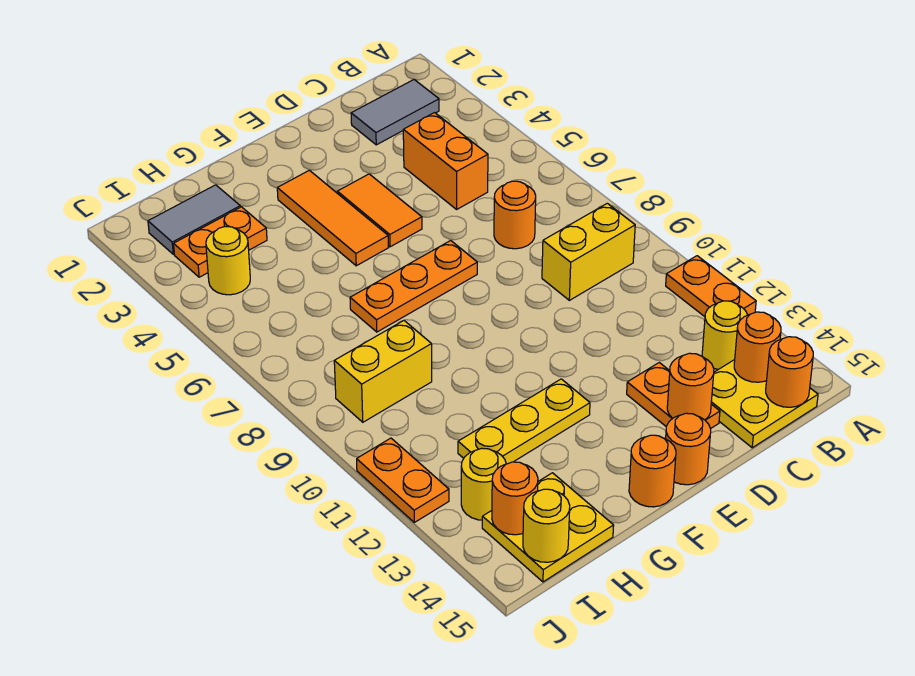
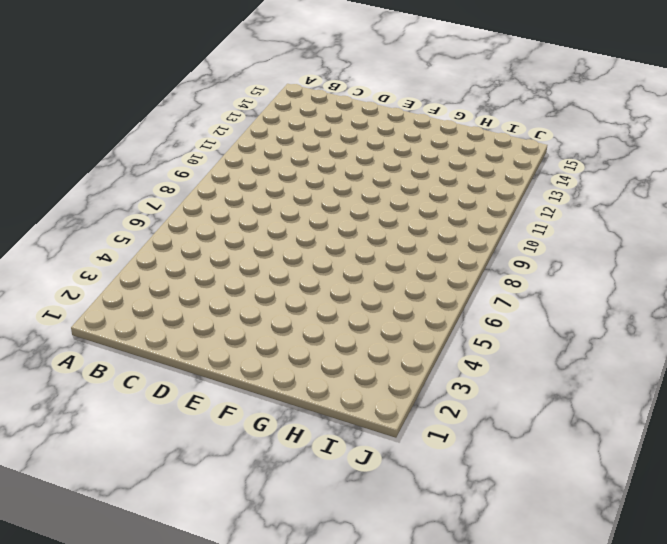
none -> orange plate A11:A12 level 1
none -> grey tile B2:C2 level 1
none -> yellow brick B9:C9 level 1

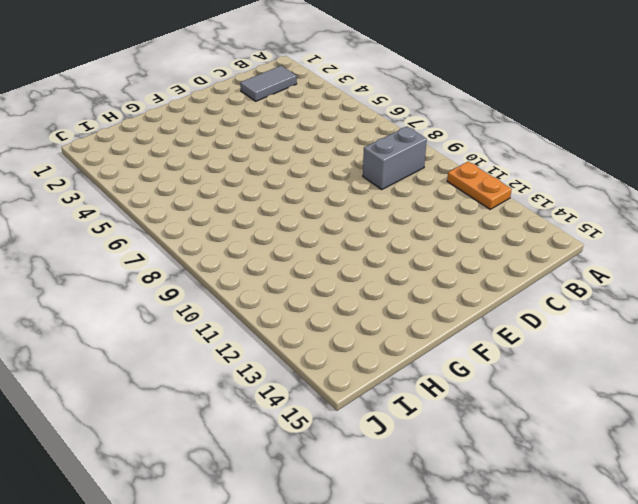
grey brick B9:C9 level 1 -> yellow brick B9:C9 level 1
none -> yellow round brick B13 level 1
none -> yellow plate B14:C15 level 1
none -> orange brick C4:C5 level 1

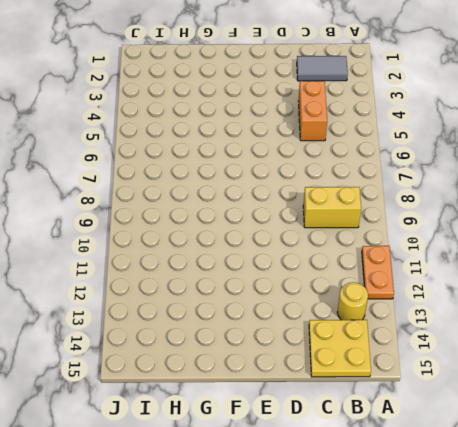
none -> orange round brick C7 level 1
none -> orange plate D13:D14 level 1
none -> orange tile E4:E5 level 1

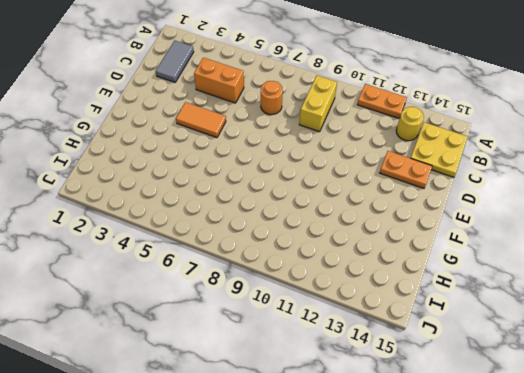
none -> orange plate E7:G7 level 1
none -> orange round brick E15 level 1
none -> orange tile F3:F5 level 1

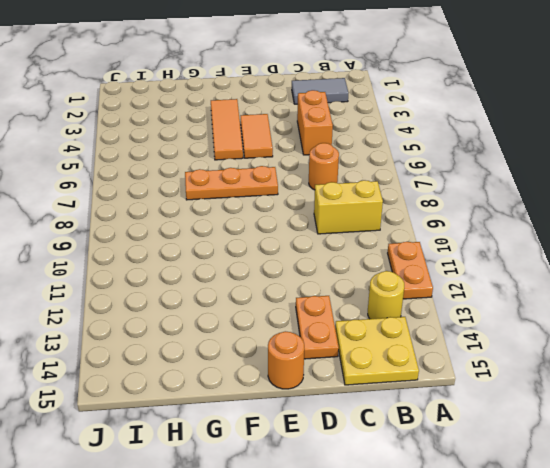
none -> yellow plate F12:H12 level 1
none -> orange round brick F15 level 1
none -> grey tile H2:I2 level 1

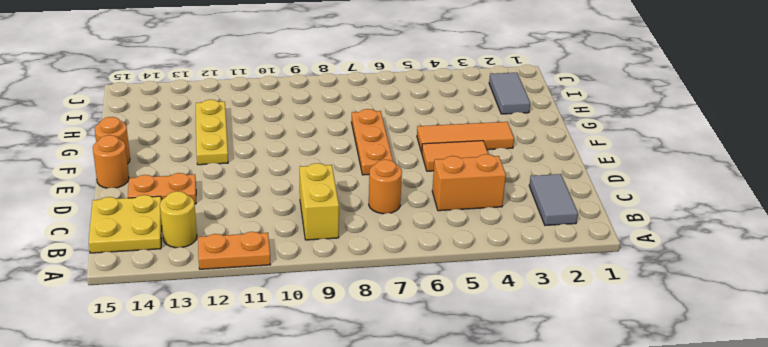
none -> orange plate H3:I3 level 1
none -> yellow brick H9:I9 level 1
none -> yellow plate H14:I15 level 1

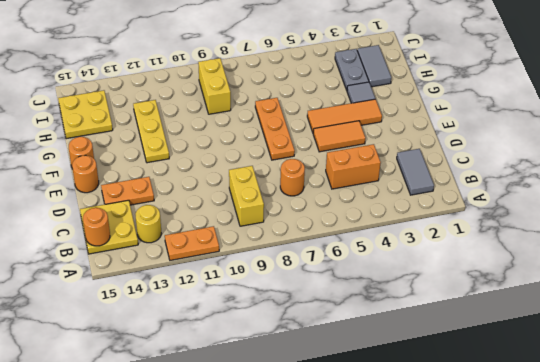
grey tile G3 level 1 -> none
grey plate H3:I3 level 1 -> orange plate H3:I3 level 1
none -> yellow round brick I4 level 1
none -> yellow round brick I13 level 1
none -> orange plate J11:J12 level 1

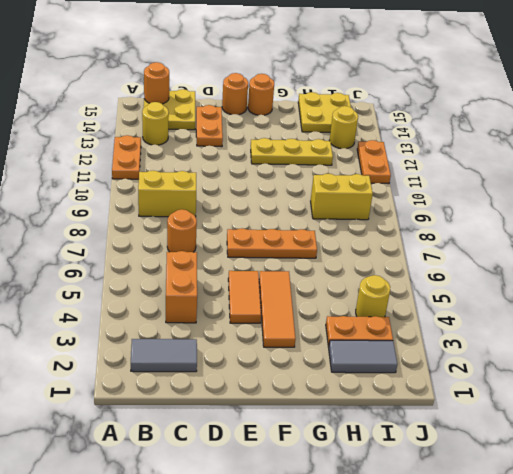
none -> orange round brick B14 level 2
none -> orange round brick D14 level 2
none -> orange round brick I14 level 2

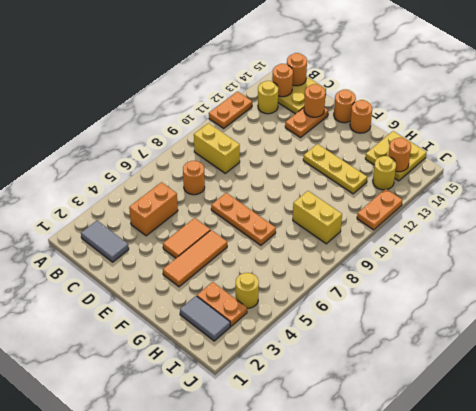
none -> yellow round brick I15 level 2

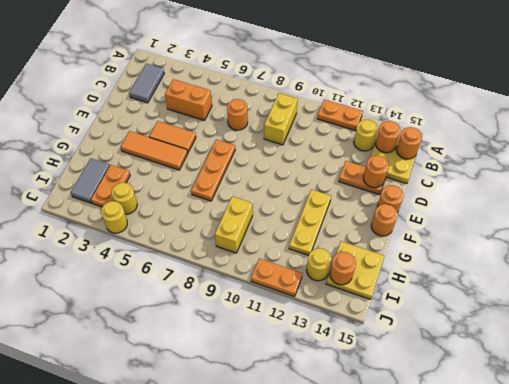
yellow round brick J4 level 1 -> yellow round brick I15 level 2

